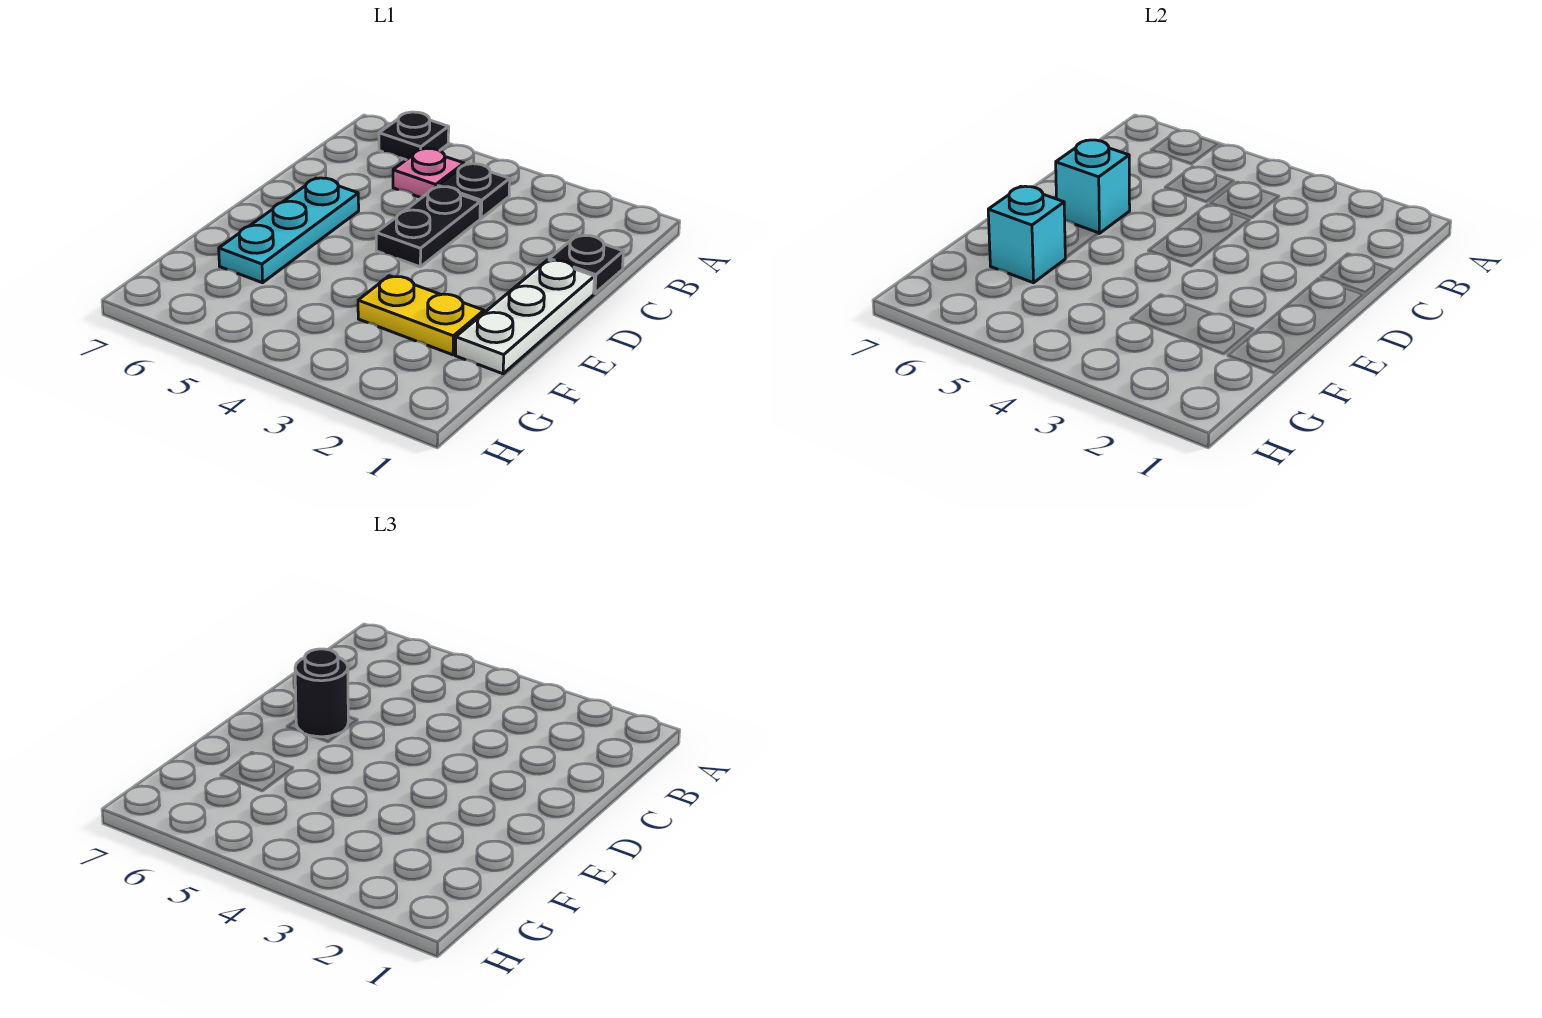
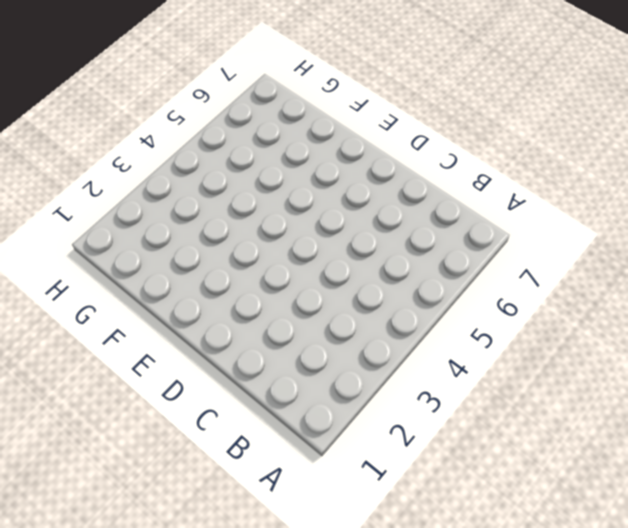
none -> black plate A6 level 1
none -> black plate B4 level 1

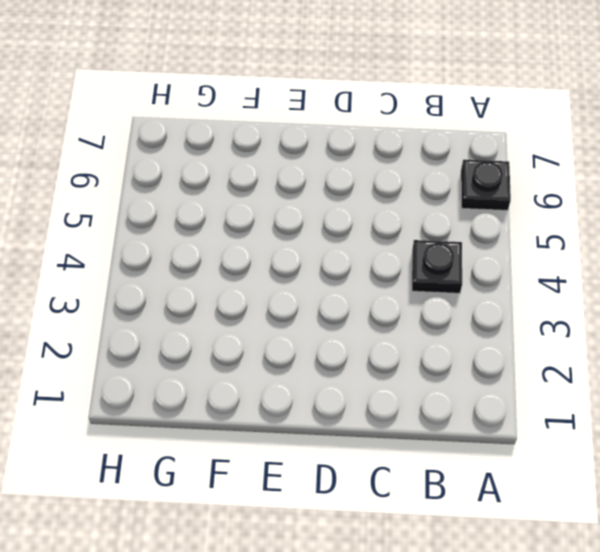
none -> pink plate B5 level 1
none -> black plate C1 level 1

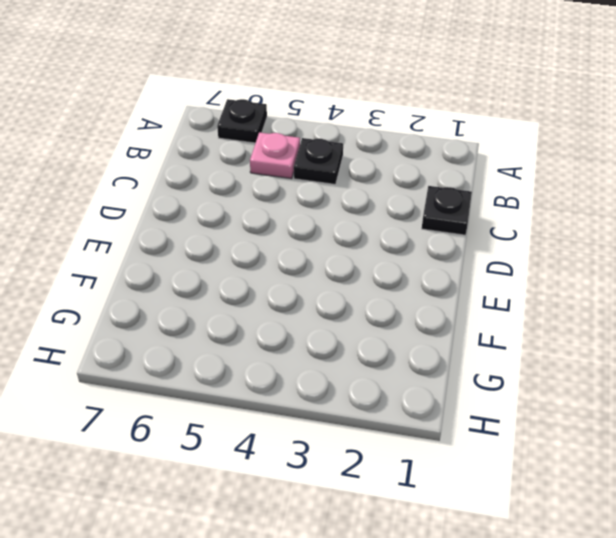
none -> black plate C4:D4 level 1
none -> white plate D1:F1 level 1

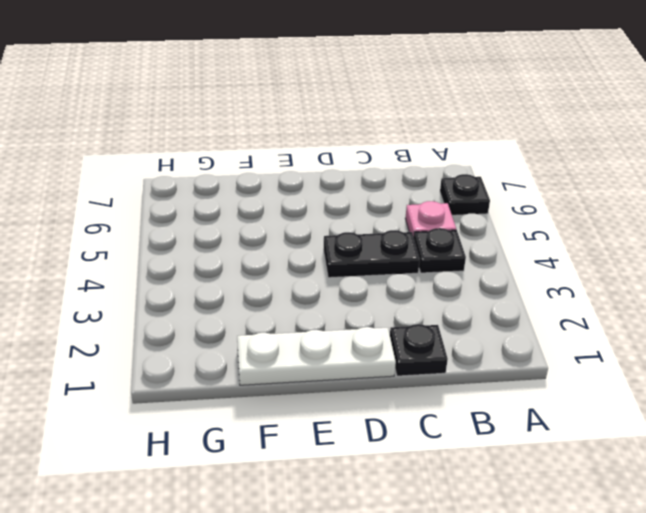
none -> cyan plate D6:F6 level 1
none -> yellow plate F2:F3 level 1

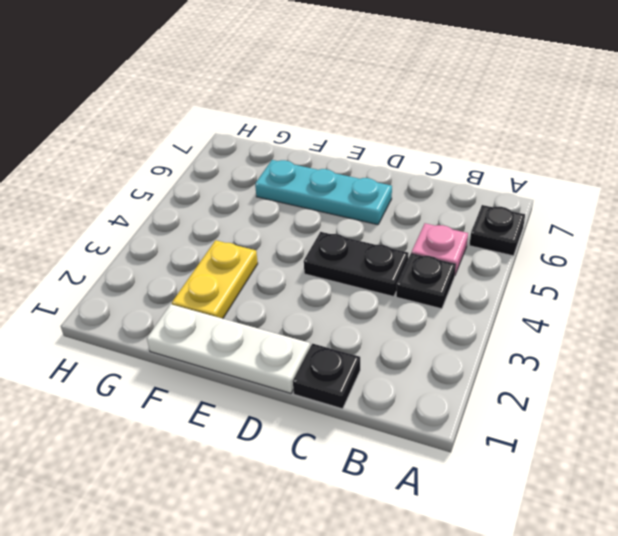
none -> cyan brick D6 level 2
none -> cyan brick F6 level 2

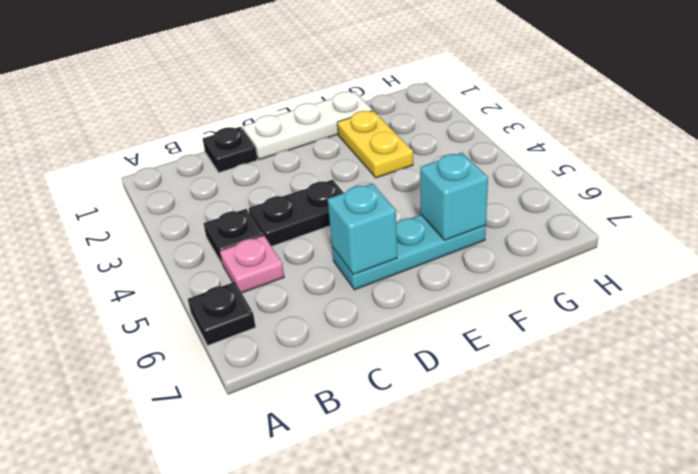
none -> black round brick D6 level 3

